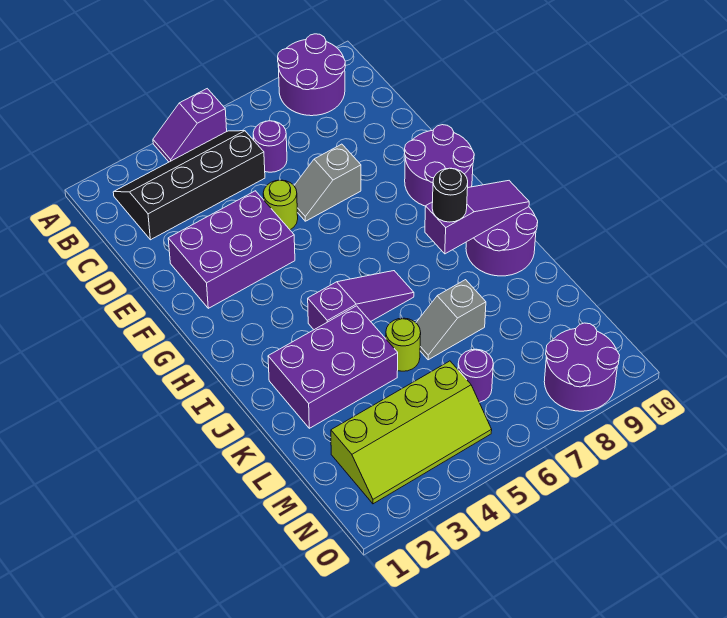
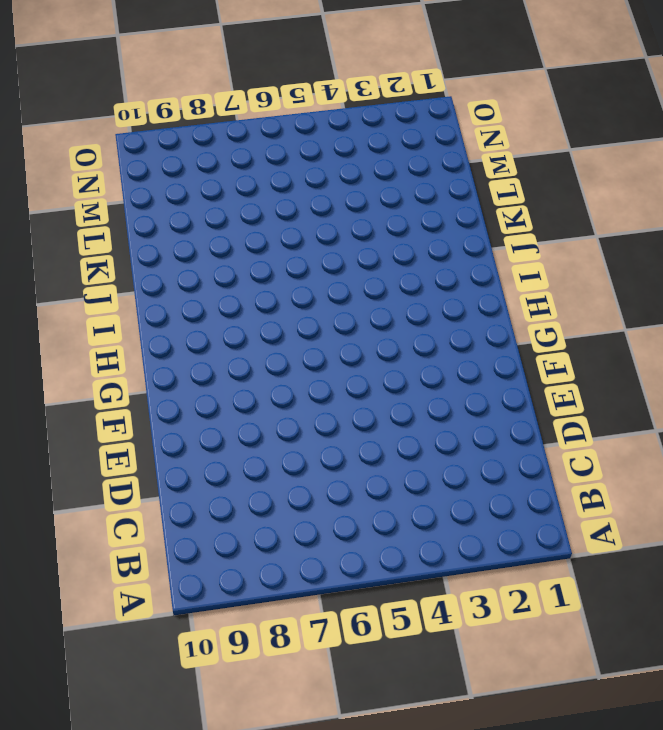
none -> purple slope A4:A5 level 1 top 5
none -> purple round brick A8:B9 level 1
none -> black slope B2:C5 level 1 top C

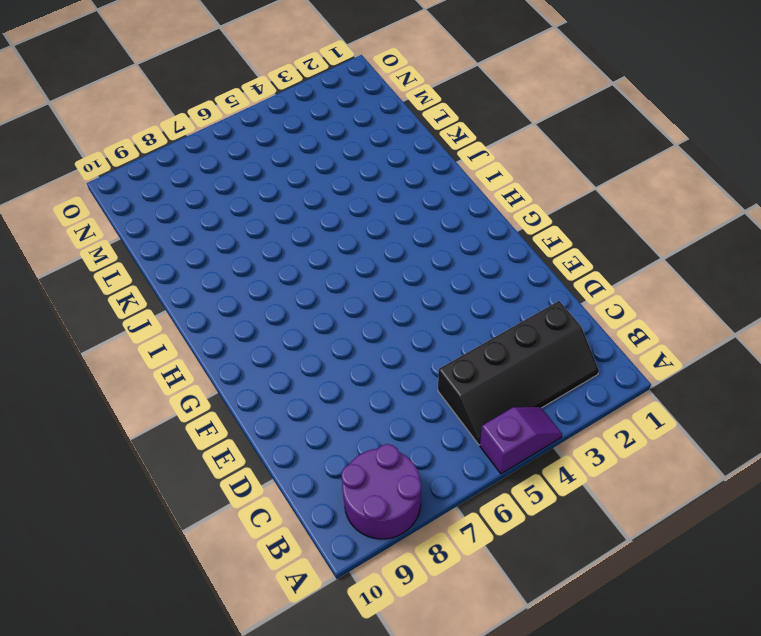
none -> purple round brick C6 level 1
none -> purple brick E2:F4 level 1
none -> lime round brick E5 level 1

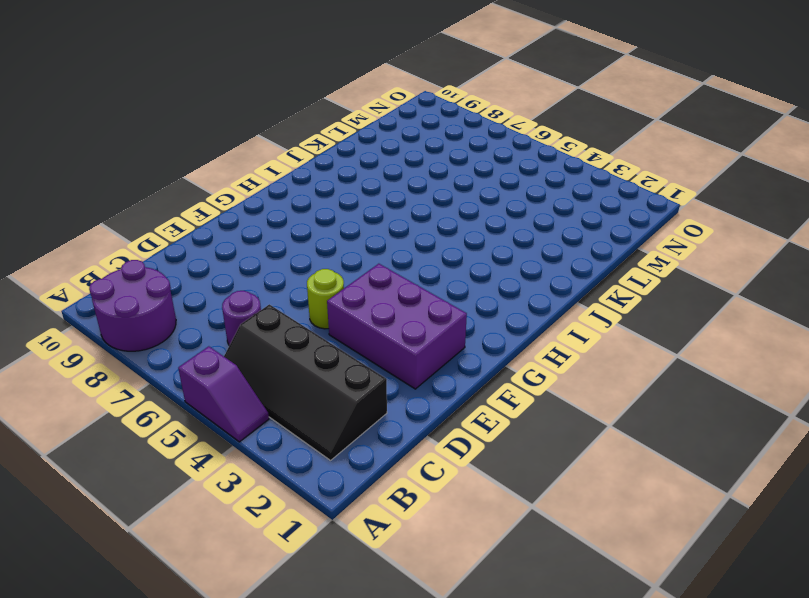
none -> grey slope E6:E7 level 1 top 7
none -> purple round brick F9:G10 level 1
none -> purple slope I4:I6 level 1 top 4

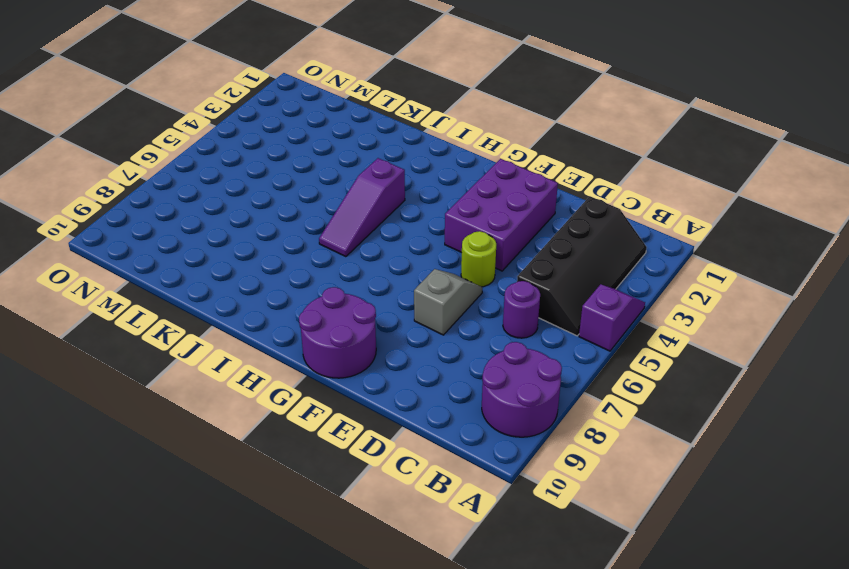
none -> purple round brick I9:J10 level 1
none -> purple brick J2:K4 level 1
none -> lime round brick K5 level 1

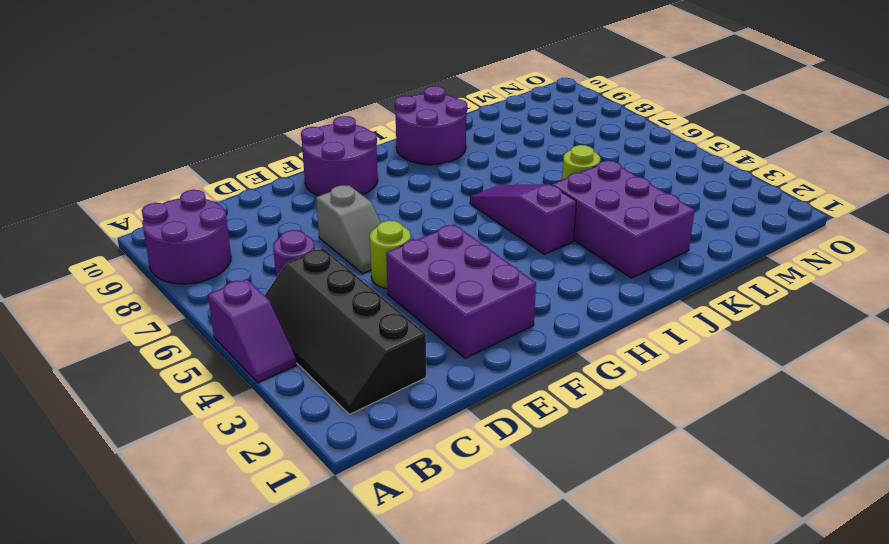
none -> grey slope K6:K7 level 1 top 7
none -> lime slope M2:N5 level 1 top M
none -> purple round brick M6 level 1

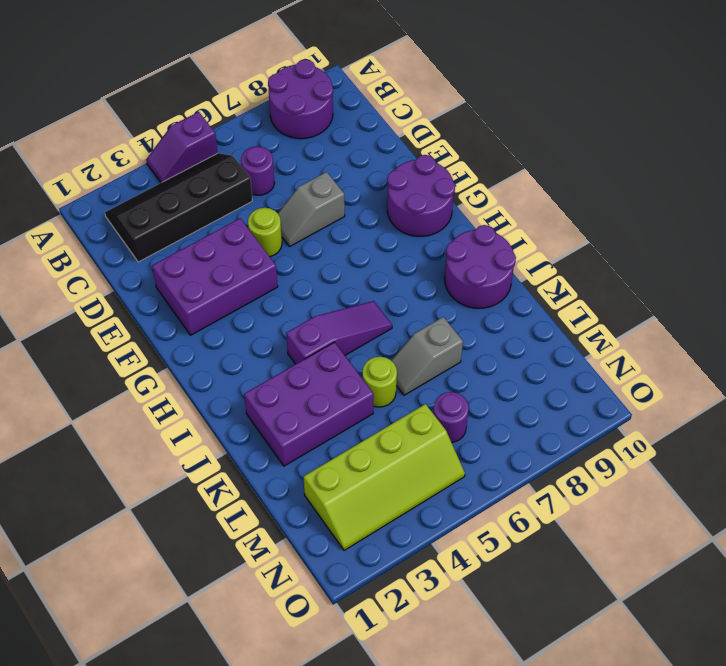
none -> purple round brick N8:O9 level 1
none -> purple slope I8:I10 level 2 top 8
none -> black round brick I8 level 3

